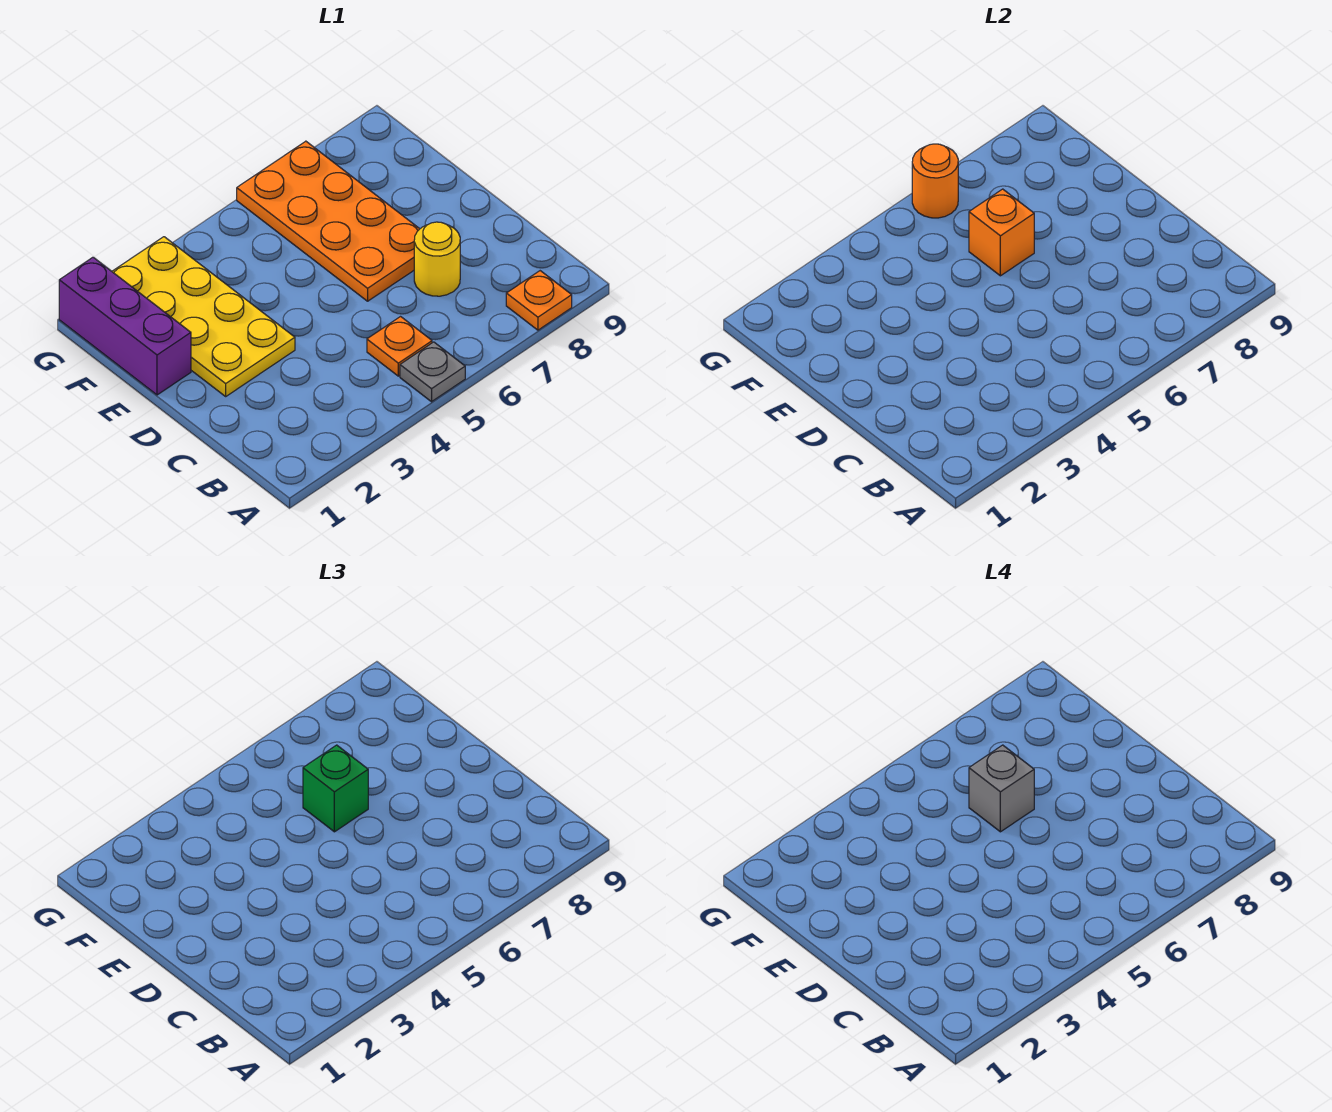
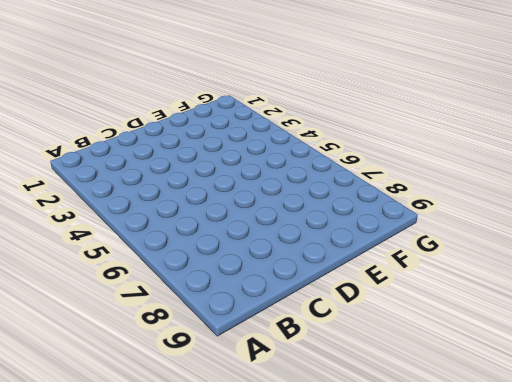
none -> grey plate A5 level 1
none -> orange plate A8 level 1

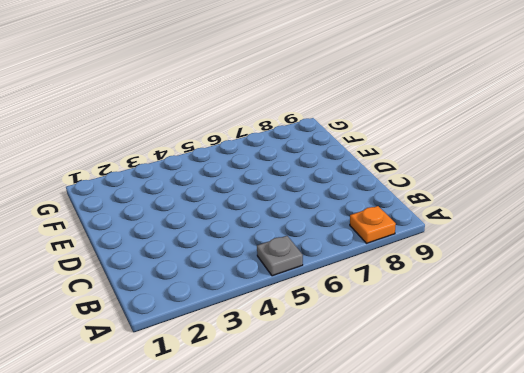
none -> orange plate B5 level 1
none -> yellow round brick C7 level 1

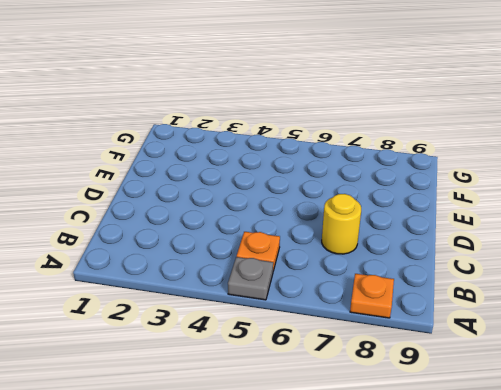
none -> yellow plate D2:G3 level 1
none -> orange plate D6:G7 level 1

